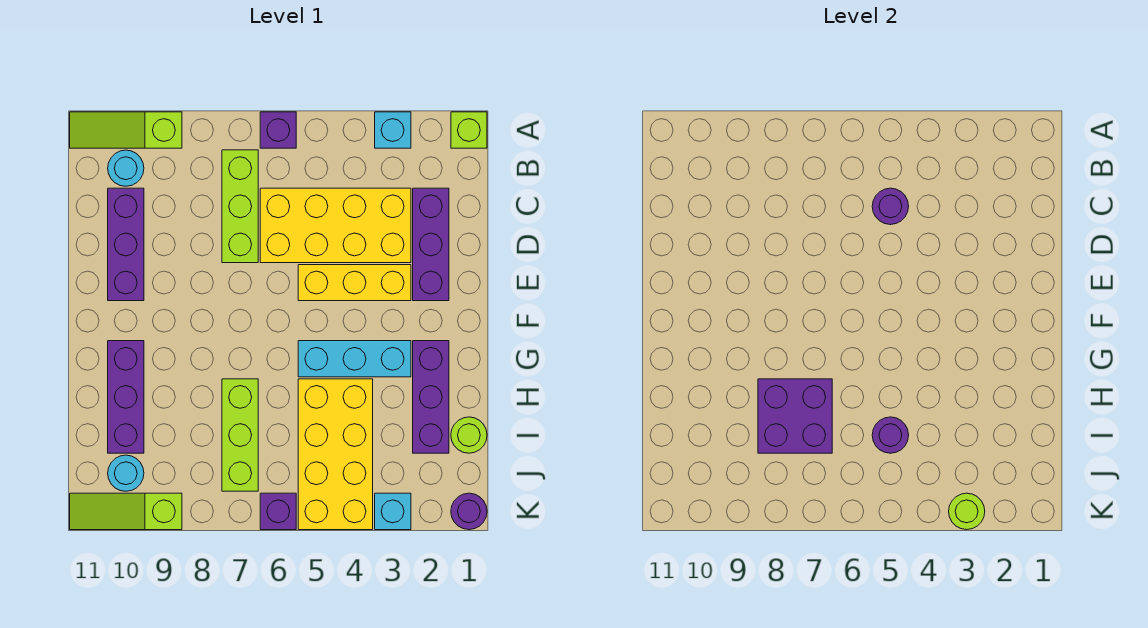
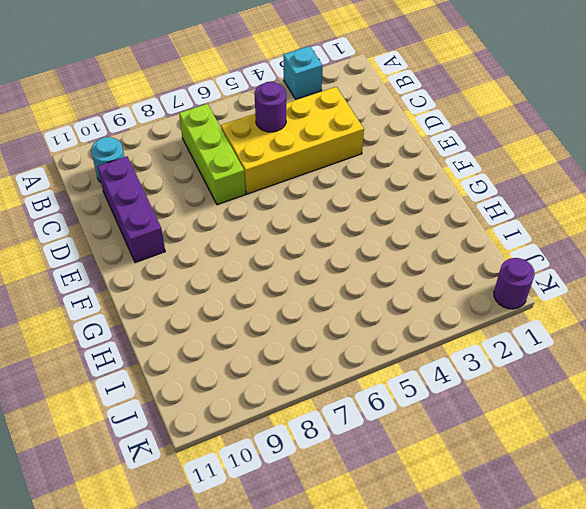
none -> lime brick A1 level 1
none -> purple brick A6 level 1
none -> lime slope A9:A11 level 1 top 9

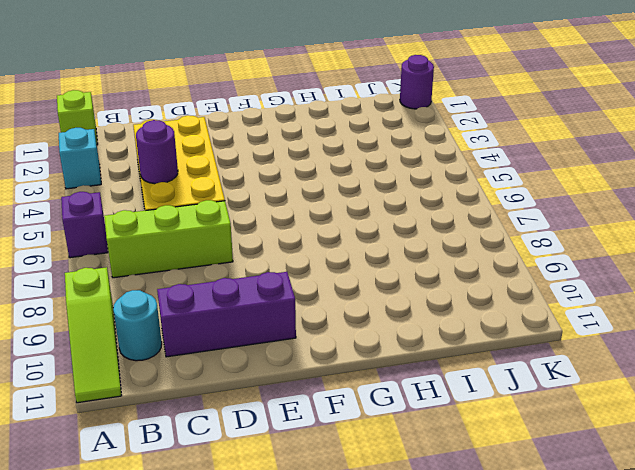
none -> purple brick C2:E2 level 1
none -> yellow brick E3:E5 level 1
none -> purple brick G2:I2 level 1

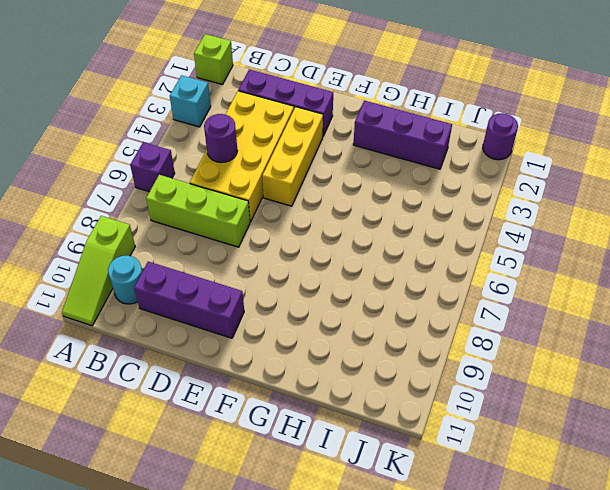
none -> cyan brick G3:G5 level 1
none -> purple brick G10:I10 level 1
none -> yellow brick H4:K5 level 1

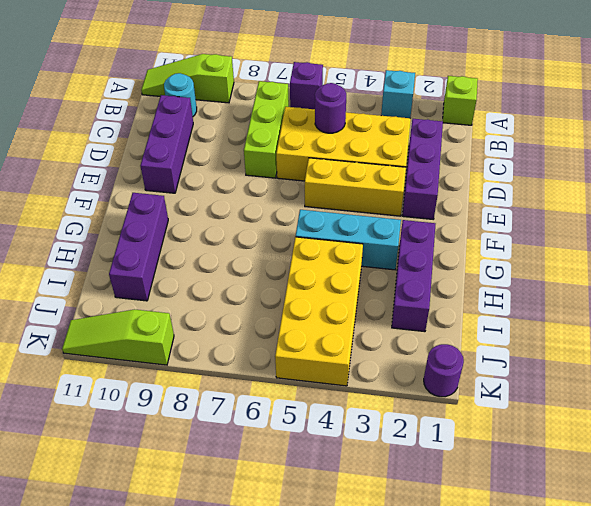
none -> lime brick H7:J7 level 1
none -> lime round brick I1 level 1
none -> cyan round brick J10 level 1

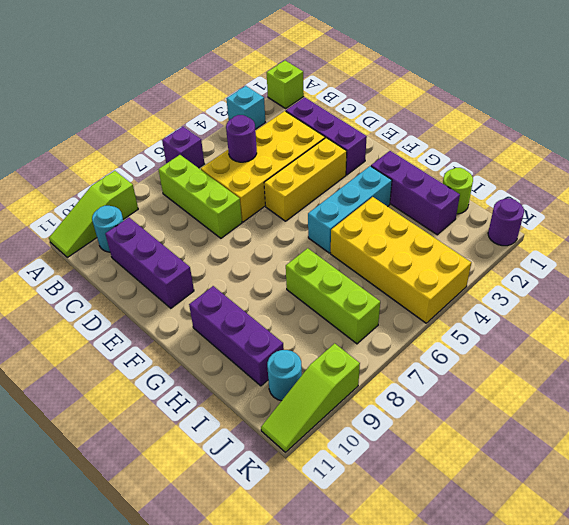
none -> cyan brick K3 level 1
none -> purple brick K6 level 1
none -> purple brick H7:I8 level 2

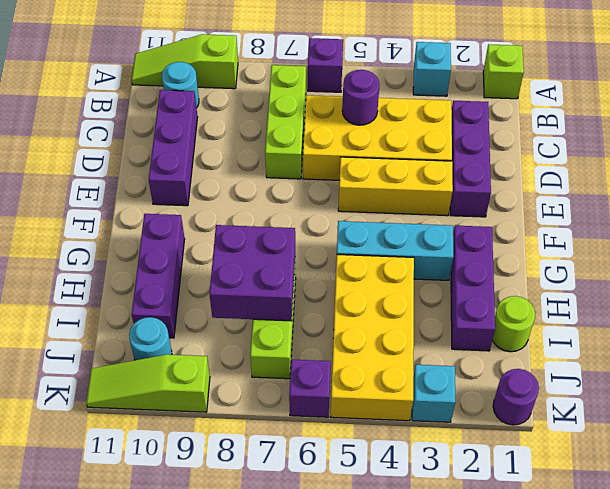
none -> purple round brick I5 level 2
none -> lime round brick K3 level 2

